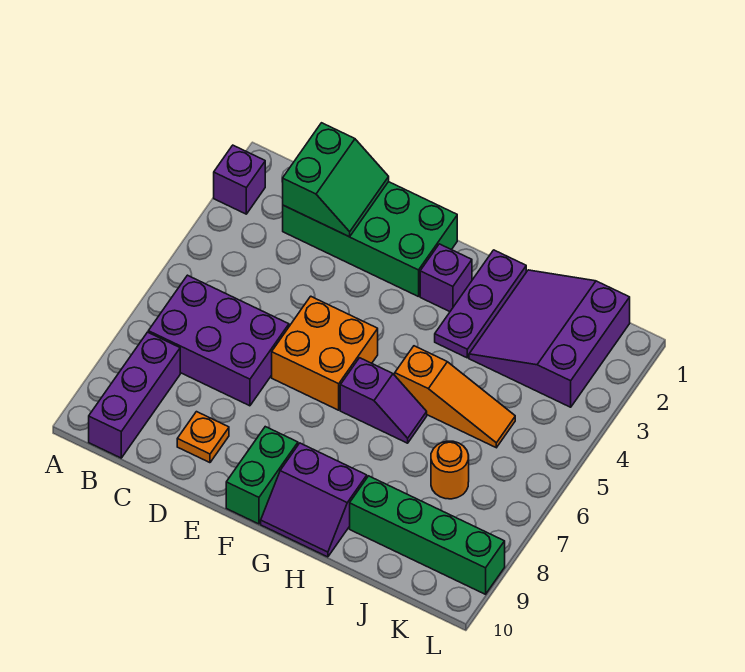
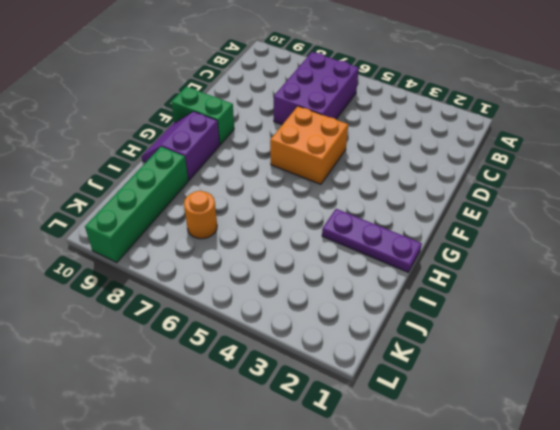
none -> purple brick A2 level 1
none -> purple brick B8:B10 level 1
none -> green brick C1:F2 level 1

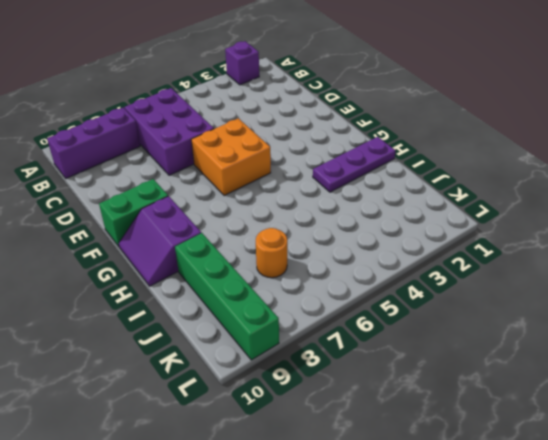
none -> green brick C1:F2 level 1
none -> orange plate D9 level 1
none -> purple brick G2 level 1

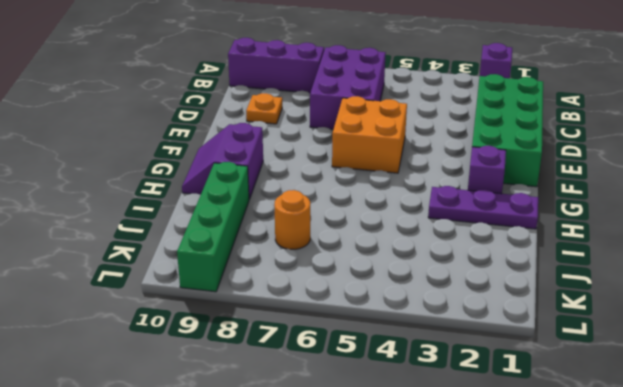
none -> green brick F9:F10 level 1
none -> purple slope G6:H6 level 1 top G
none -> orange slope H5:J5 level 1 top H

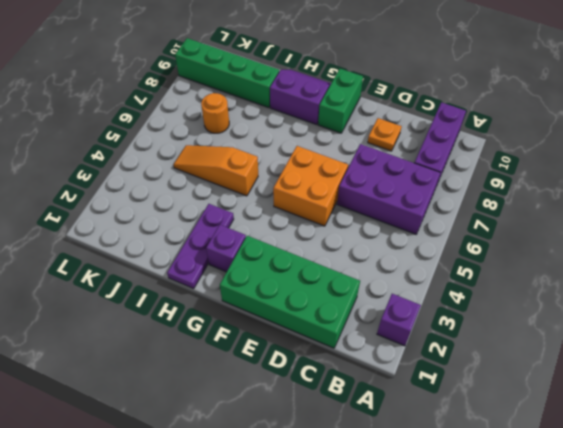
none -> purple slope G6:H6 level 1 top G
none -> purple slope I1:K3 level 1 top K
none -> green slope C1:D2 level 2 top C

